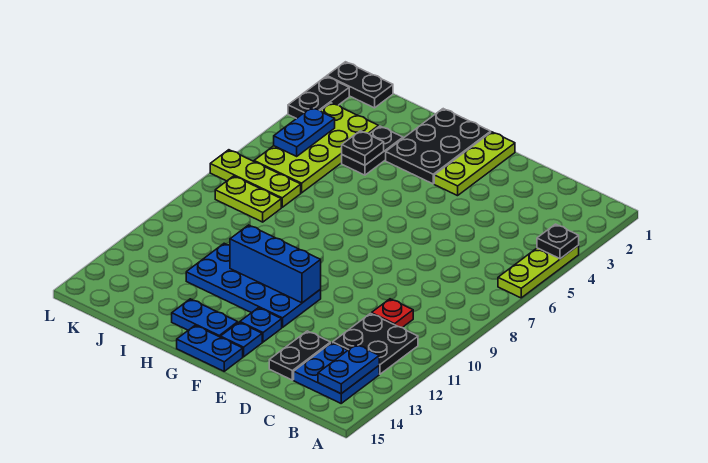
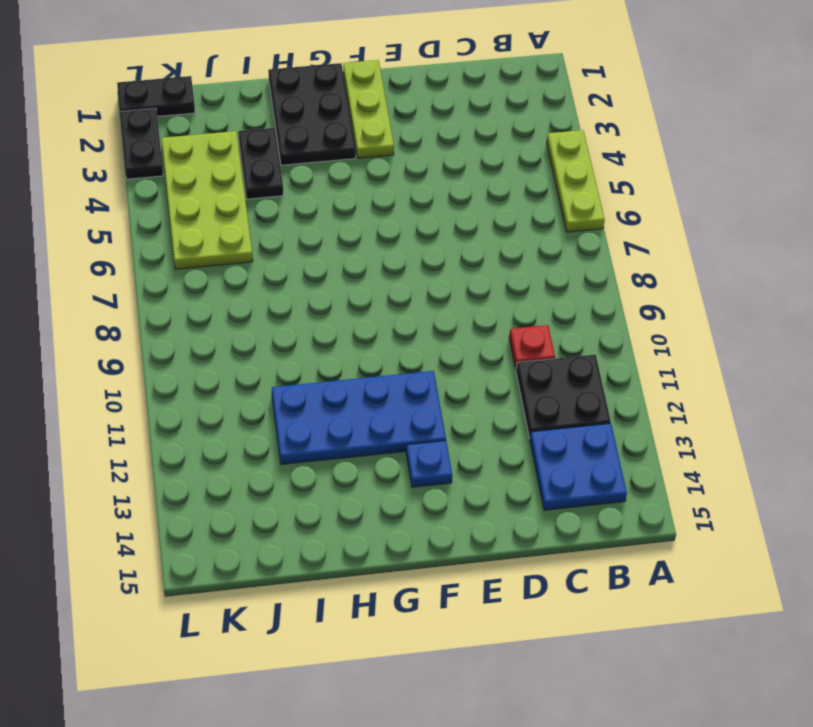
none -> black plate D13:D14 level 1
none -> blue plate F14 level 1
none -> blue plate F15:G15 level 1

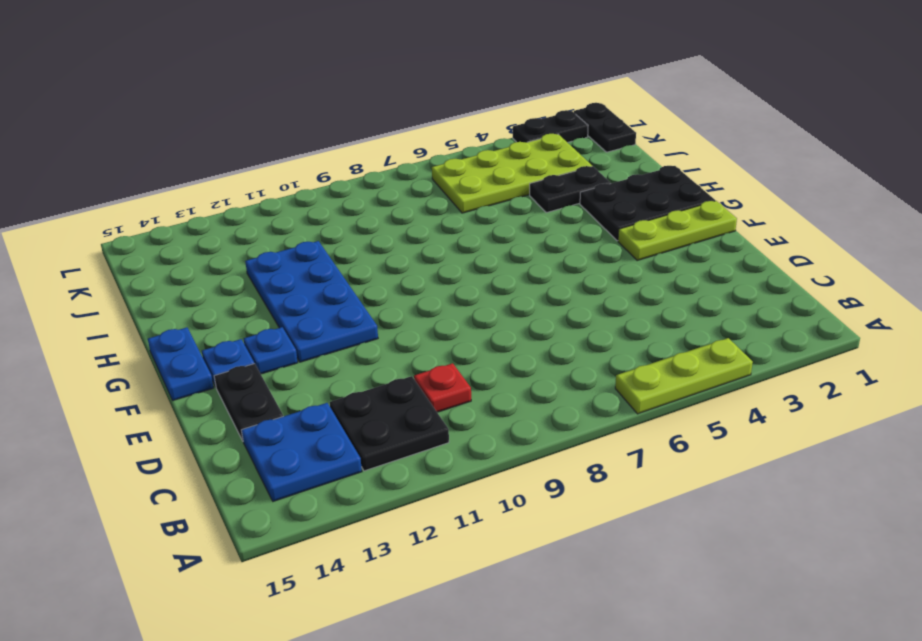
black plate D14:E14 level 1 -> black plate D13:D14 level 1
none -> blue plate G14:H14 level 1
none -> lime plate J7:L7 level 1
none -> lime plate J8:K8 level 1

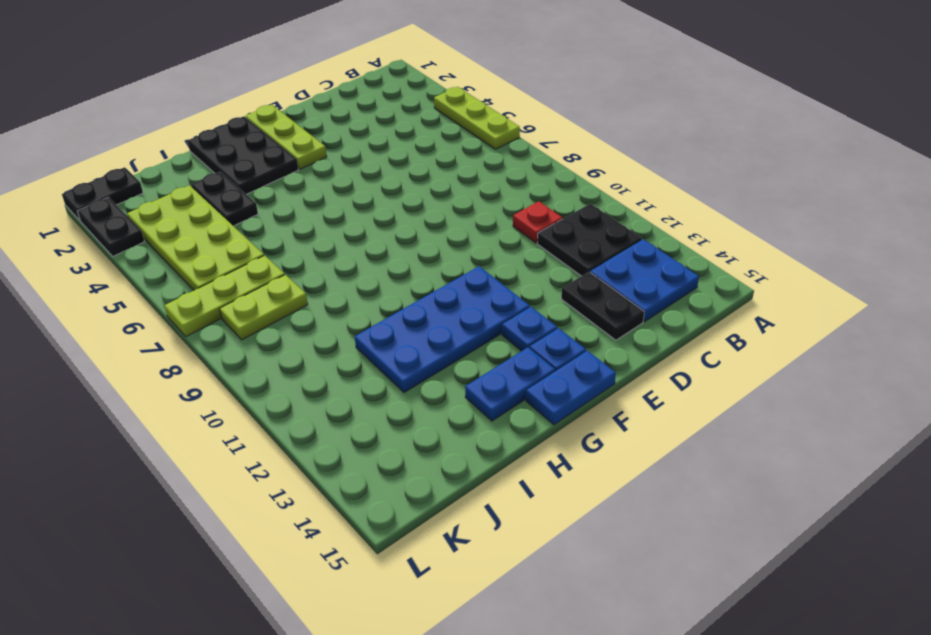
none -> black plate A4 level 2
none -> blue plate B13:B14 level 2
none -> blue brick F11:H11 level 2

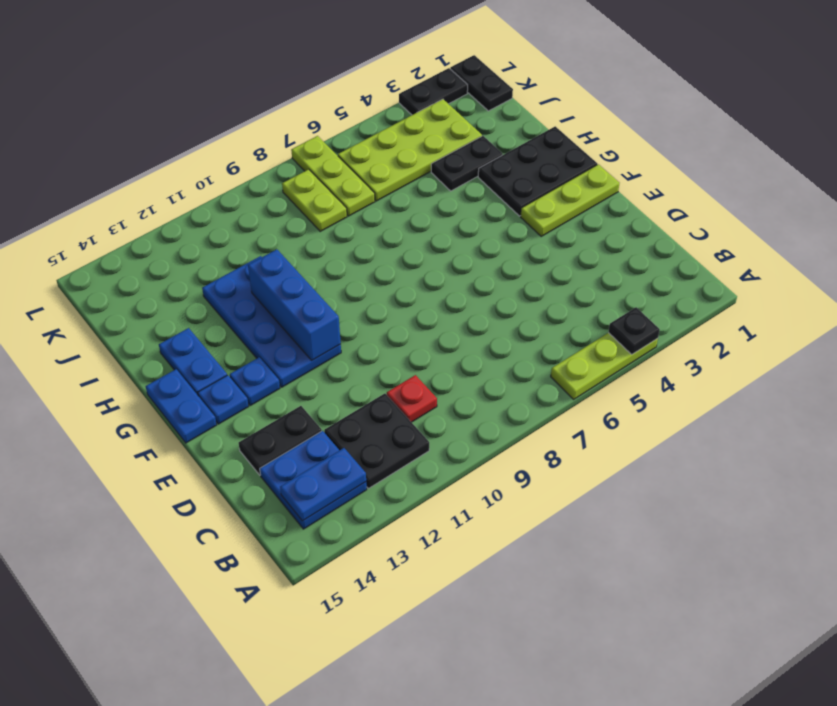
none -> black plate I4 level 2
none -> blue plate K4:K5 level 2

